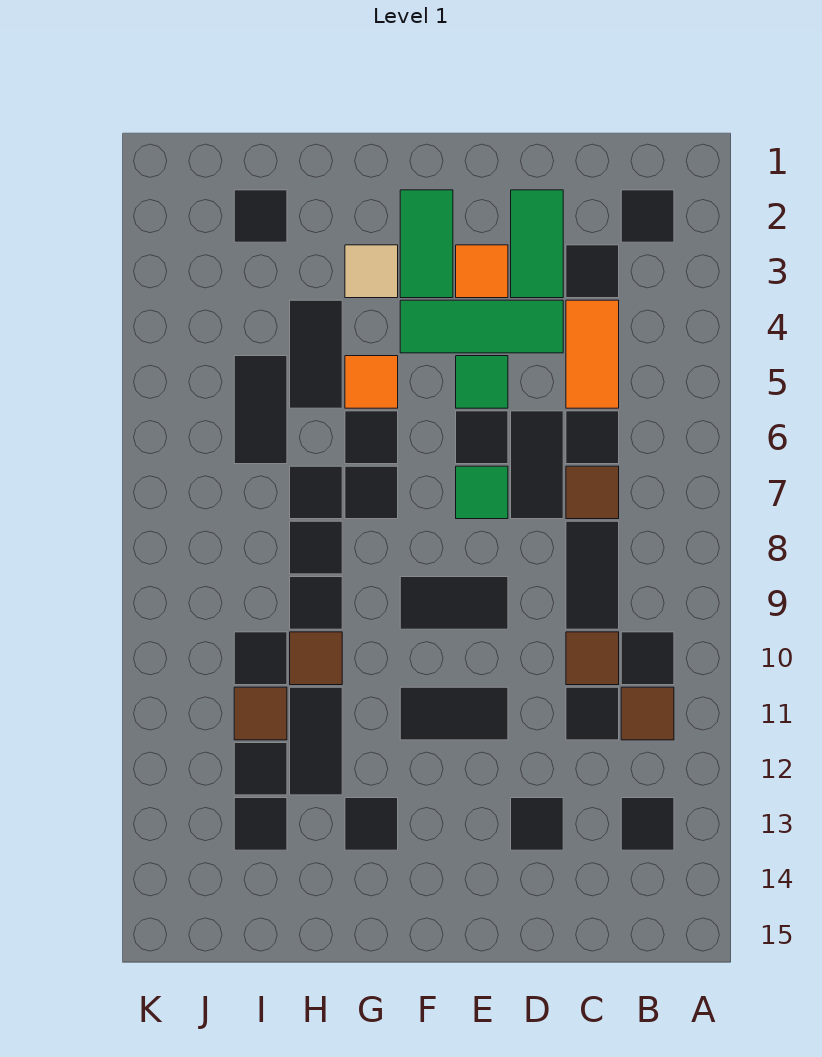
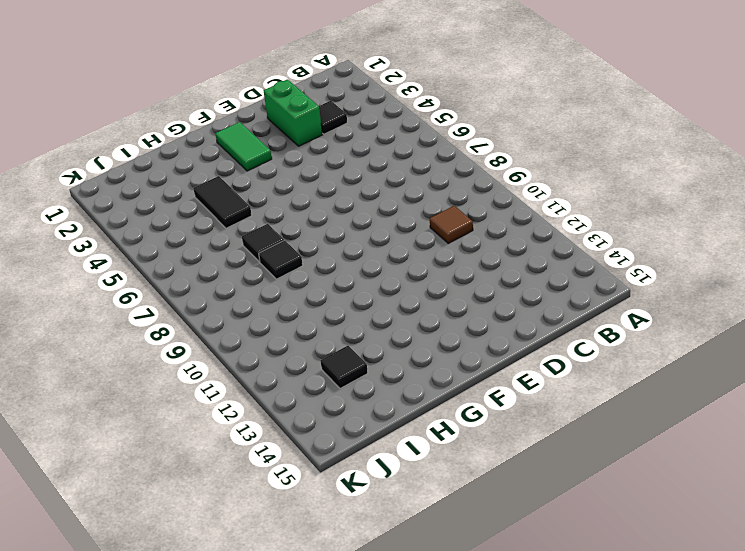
green brick D2:D3 level 1 -> green tile D2:D3 level 1
none -> black tile B2 level 1
none -> black tile B10 level 1
none -> brown tile B11 level 1
none -> black tile B13 level 1

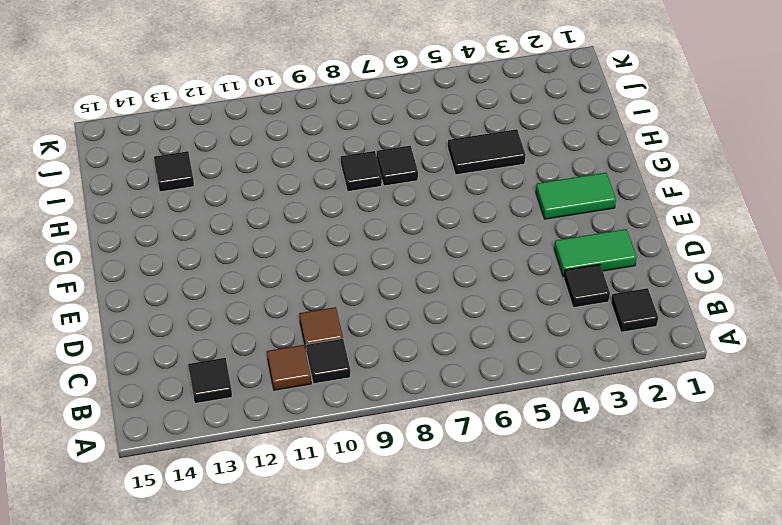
none -> orange tile C4:C5 level 1
none -> black tile C6 level 1
none -> brown tile C7 level 1
none -> black tile C8:C9 level 1

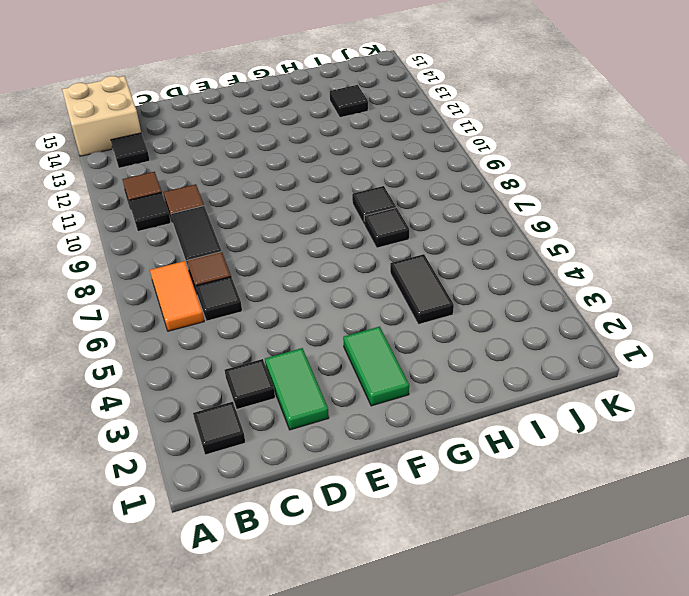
tan brick A14:B15 level 1 -> none
orange tile B6:B7 level 1 -> orange tile C4:C5 level 1
none -> black tile C11 level 1
none -> green tile D4:F4 level 1
none -> black tile D6:D7 level 1
none -> black tile D13 level 1

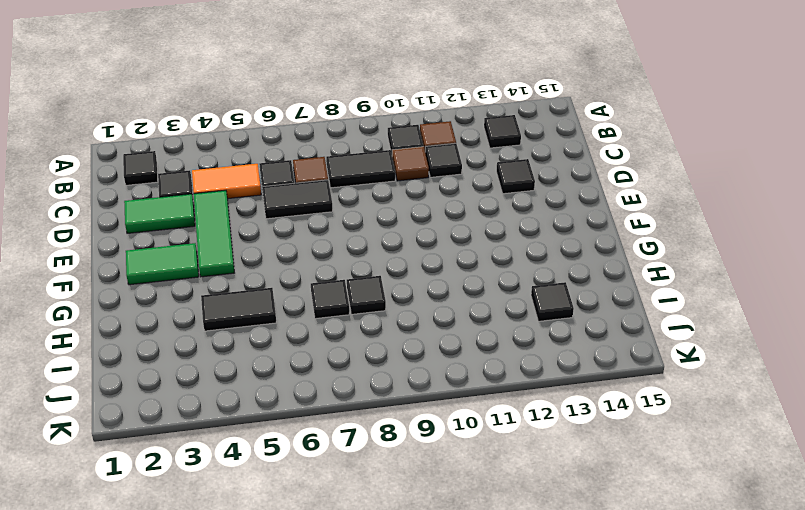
none -> orange tile E3 level 1
none -> green tile E5 level 1
none -> black tile E6 level 1
none -> green tile E7 level 1

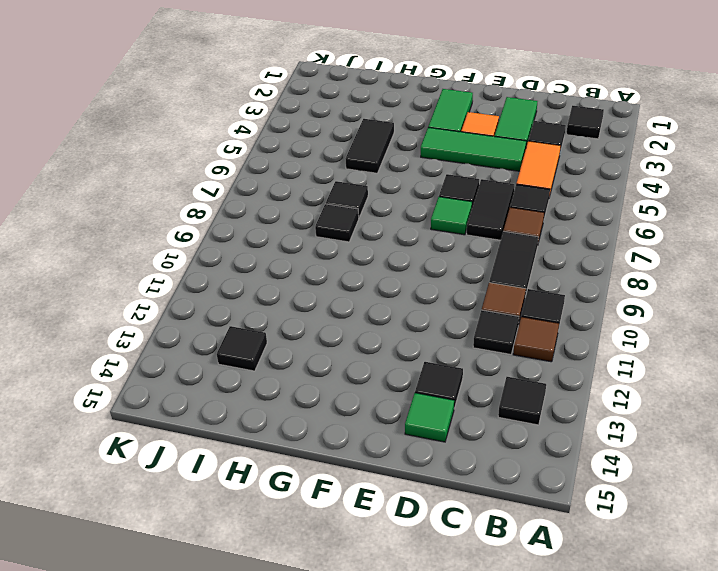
green tile D14 level 1 -> green tile E5 level 1
none -> black tile E9:F9 level 1
none -> black tile E11:F11 level 1
none -> tan tile G3 level 1
none -> orange tile G5 level 1

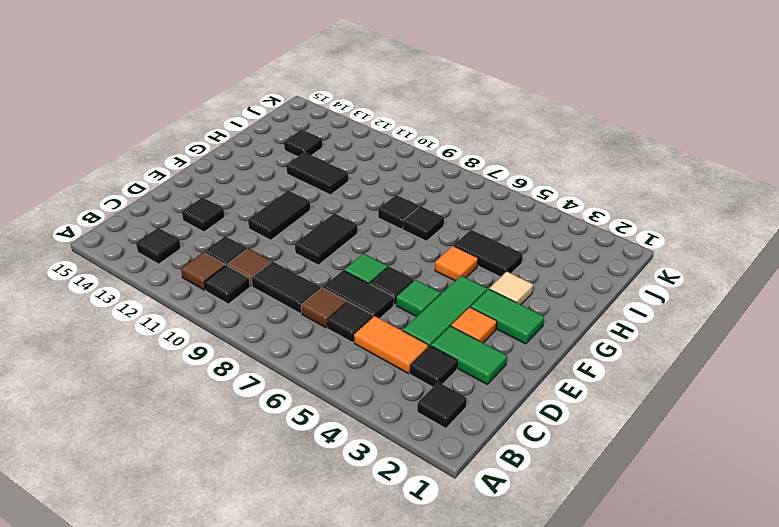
none -> black tile G6 level 1
none -> black tile G7 level 1
none -> black tile G13 level 1
none -> black tile H9 level 1

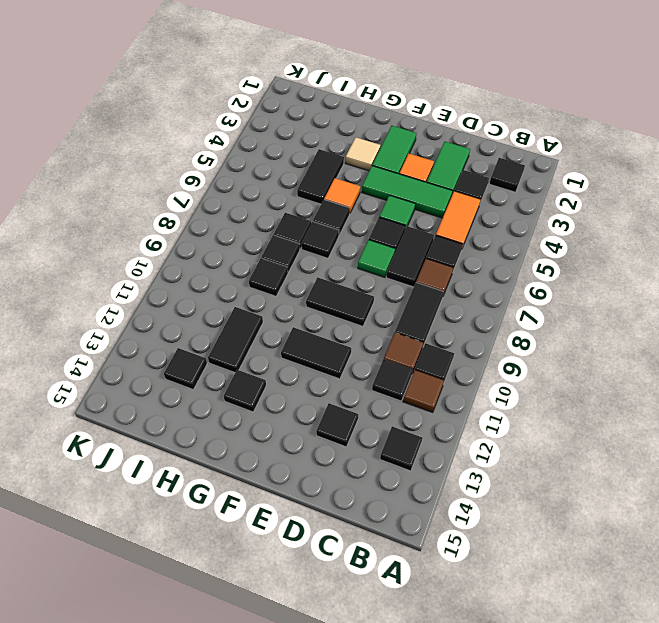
none -> brown tile H10 level 1
none -> black tile I2 level 1
none -> black tile I5:I6 level 1
none -> black tile I10 level 1

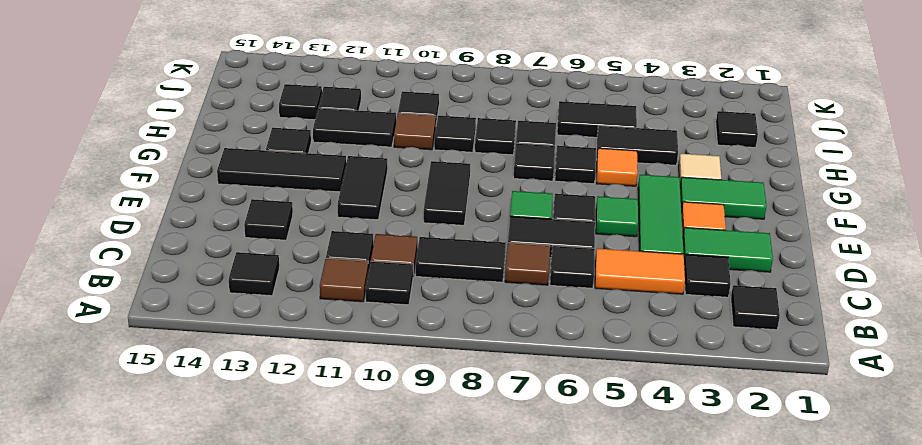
black tile F12:F14 level 1 -> none
none -> brown tile I11 level 1

